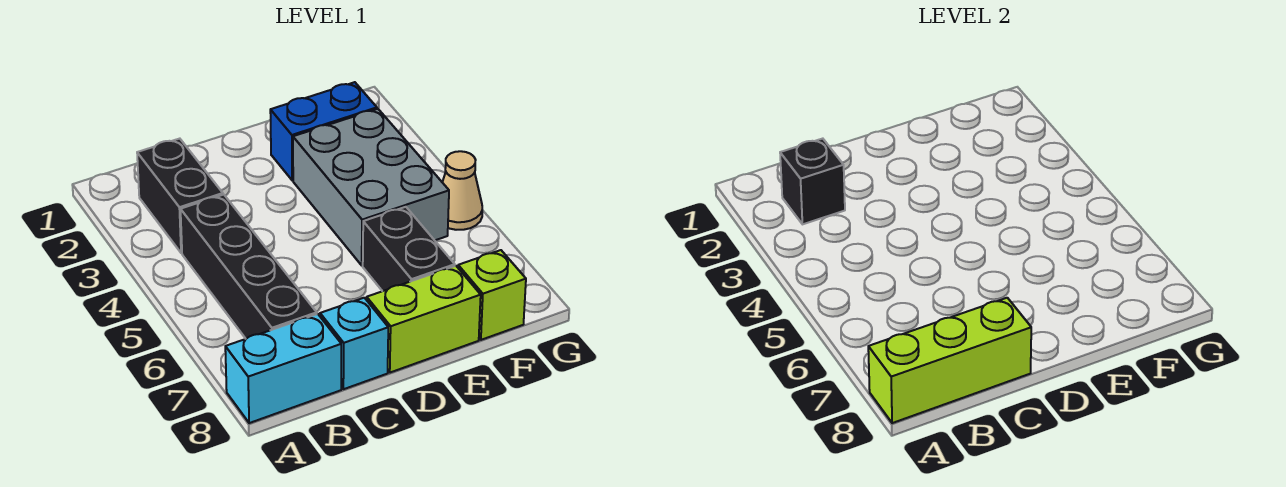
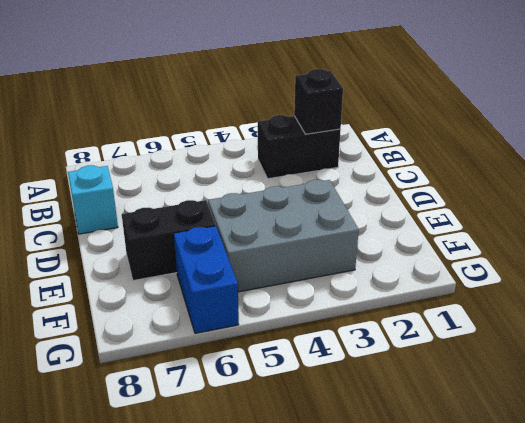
blue brick F6:G6 level 1 -> blue brick E2:F2 level 1
none -> cyan brick A8:B8 level 1
none -> black brick B4:B7 level 1
none -> lime brick D8:E8 level 1

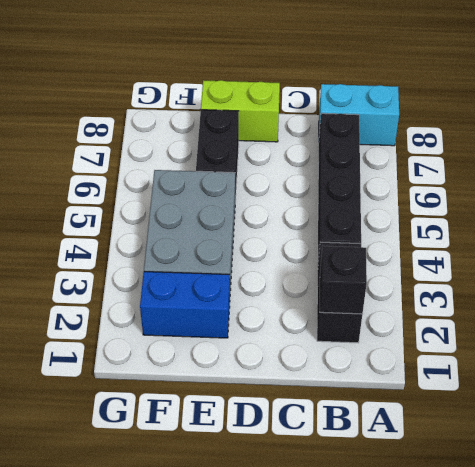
none -> cyan brick C8 level 1
none -> lime brick F8 level 1
none -> tan cone G5 level 1

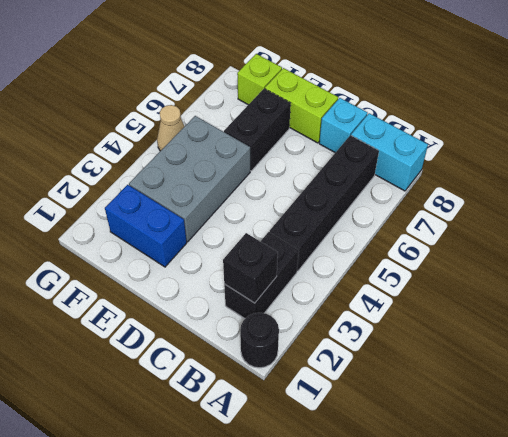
black round brick A1 level 1 -> none
none -> lime brick A8:C8 level 2

